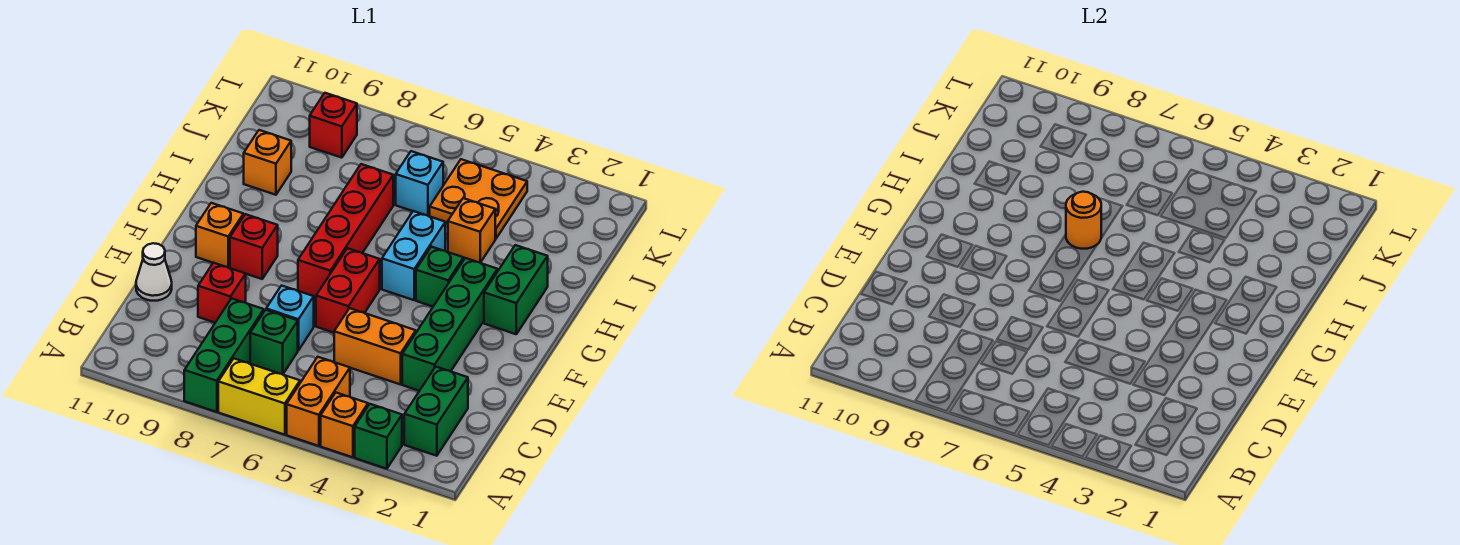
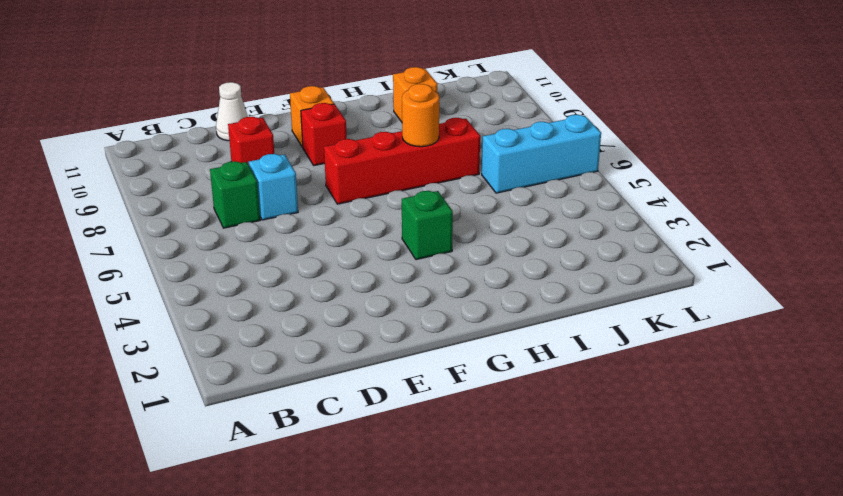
cyan brick J6:L6 level 1 -> cyan brick J6 level 1
none -> green brick A3 level 1
none -> orange brick A4 level 1
none -> orange brick A5:B5 level 1

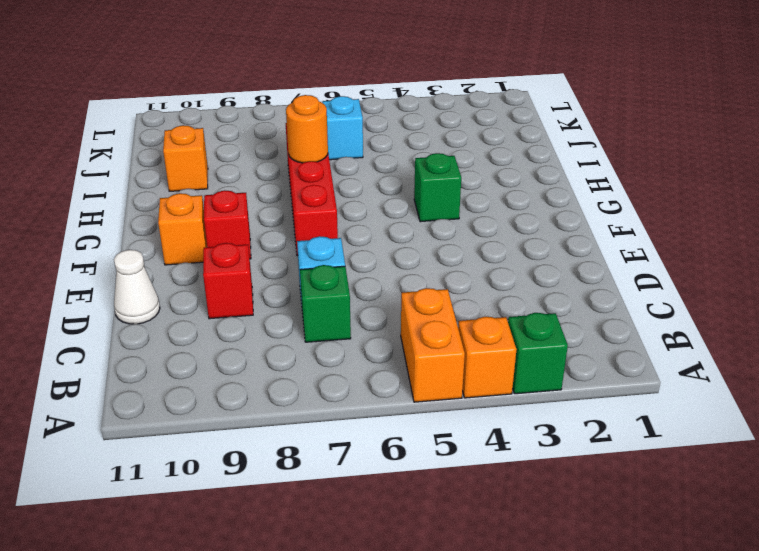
none -> yellow brick A6:A7 level 1
none -> green brick A8:C8 level 1
none -> green brick B2:C2 level 1

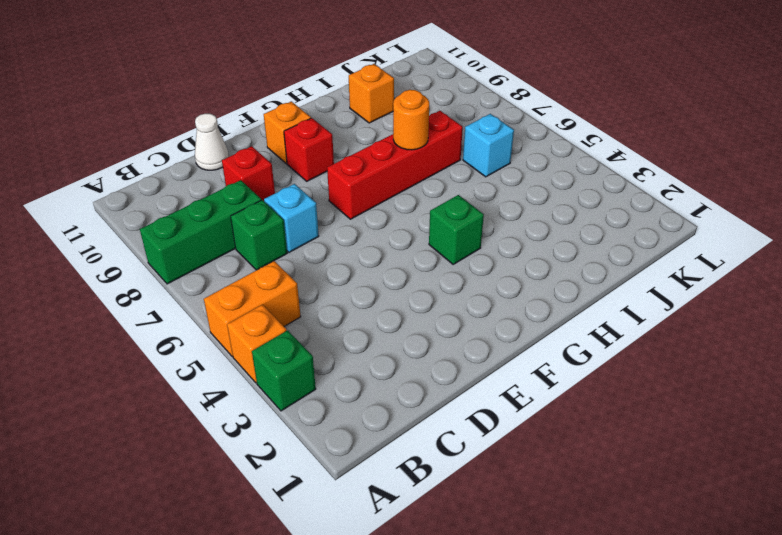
none -> yellow brick A6:A7 level 1
none -> green brick B2:C2 level 1
none -> green brick D3:G3 level 1

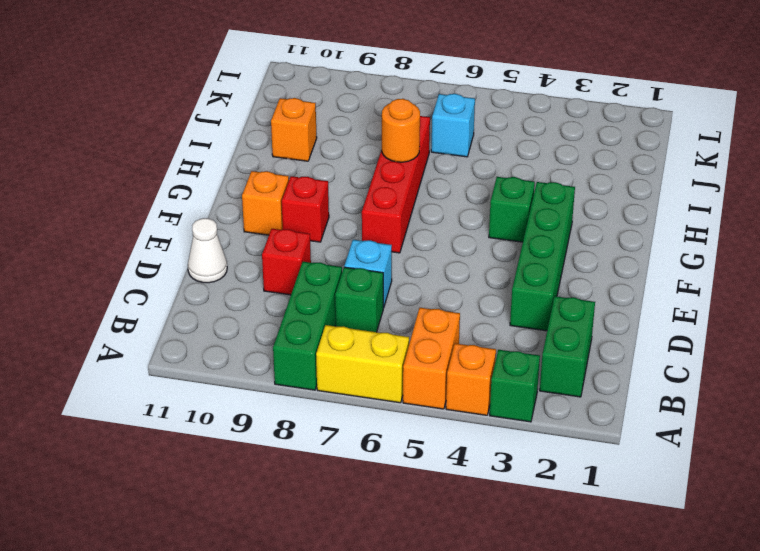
none -> orange brick D4:D5 level 1
none -> red brick E6:F6 level 1
none -> green brick G2:H2 level 1

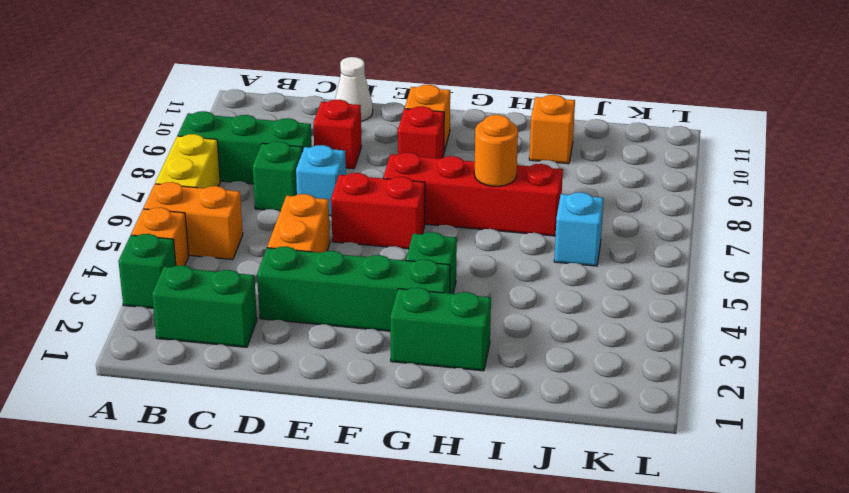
none -> cyan brick G5:H5 level 1
none -> orange brick I4 level 1
none -> orange plate J4:K5 level 1

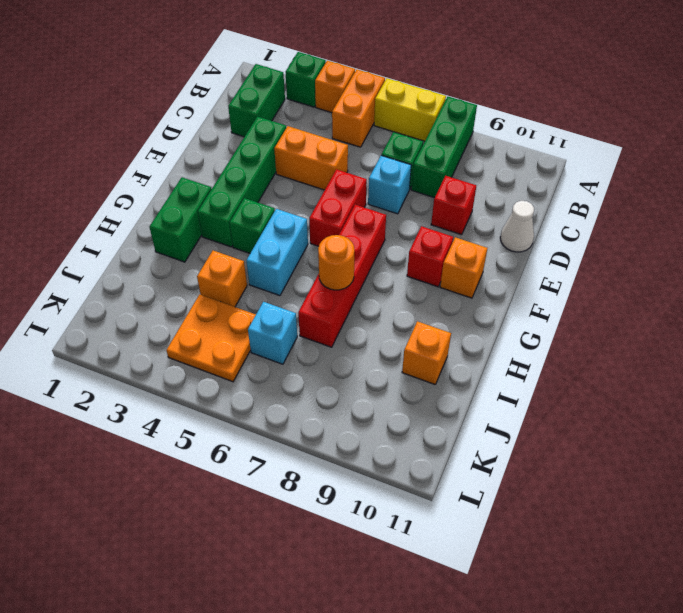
none -> red brick K9 level 1

